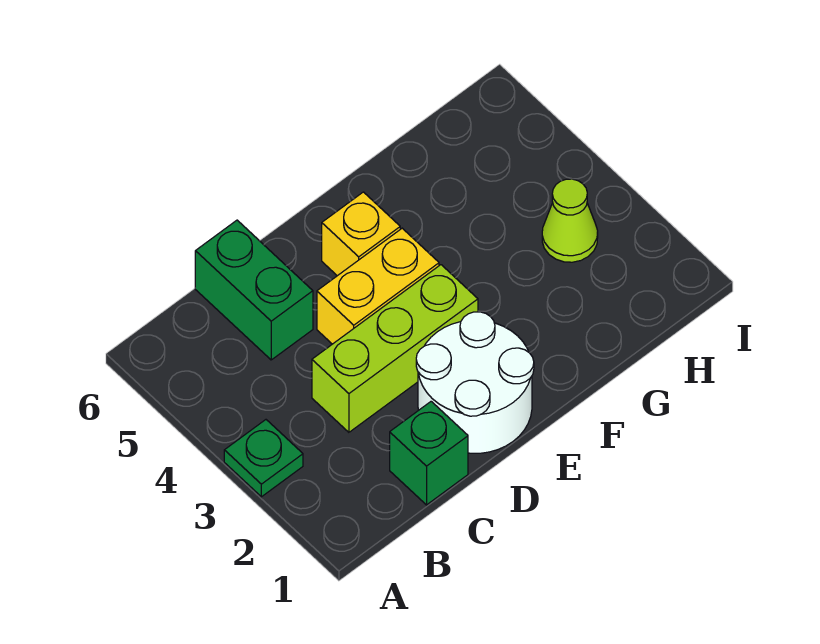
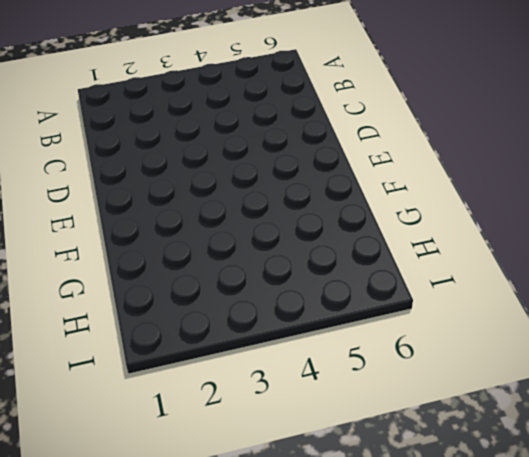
none -> green plate A3 level 1
none -> green brick C1 level 1

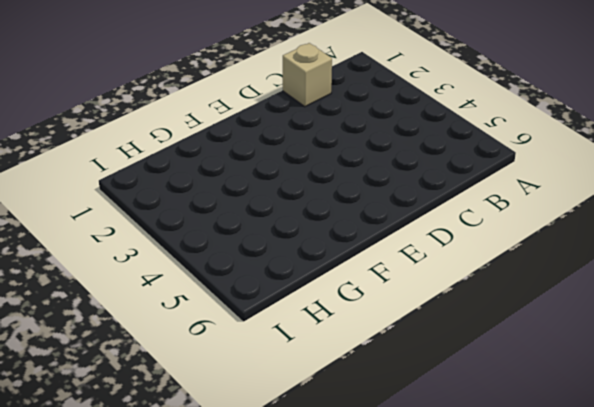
tan brick C1 level 1 -> green brick C1 level 1
none -> green plate A3 level 1
none -> lime brick C3:E3 level 1

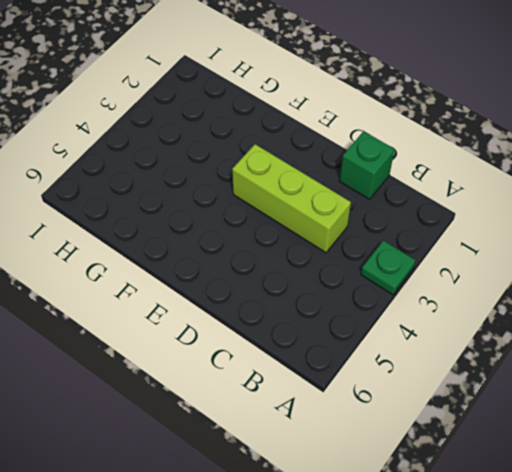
none -> green brick C5:C6 level 1
none -> white round brick D1:E2 level 1

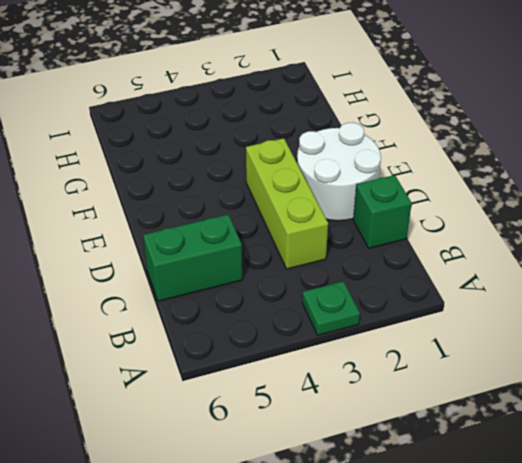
none -> yellow brick D4:E4 level 1
none -> yellow brick E5 level 1

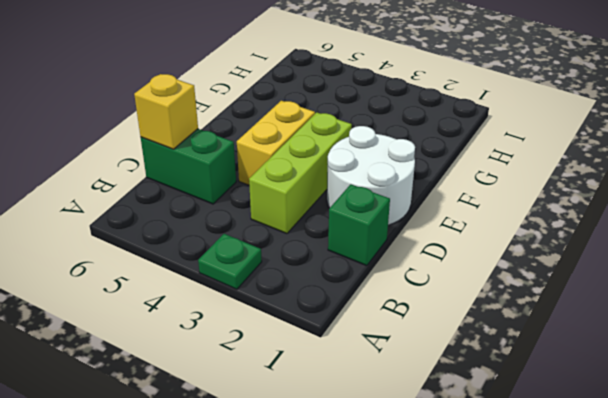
yellow brick C6 level 2 -> yellow brick E5 level 1
none -> lime cone H3 level 1

